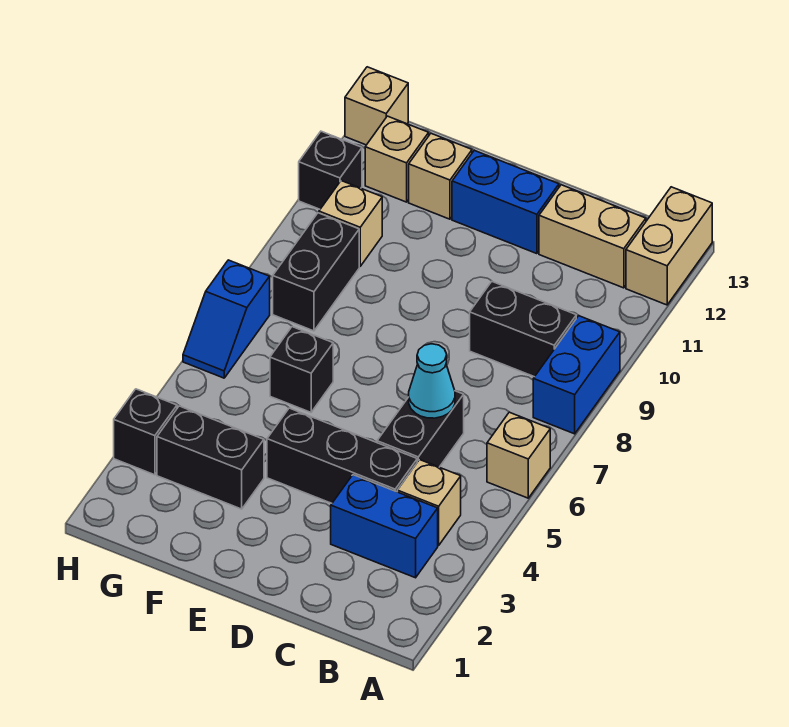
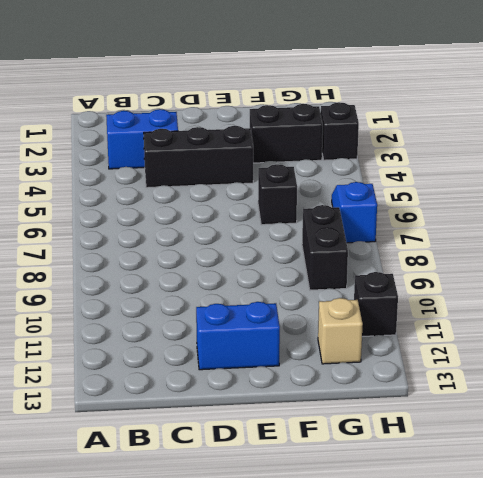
none -> tan brick A6 level 1
none -> blue brick A8:A9 level 1
none -> tan brick A12:A13 level 1

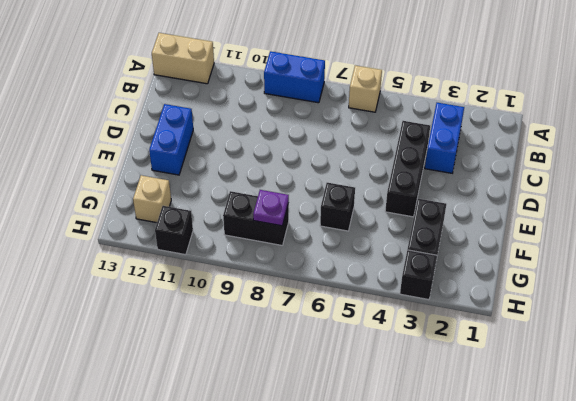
purple plate G8 level 2 -> none
none -> tan brick B4 level 1
none -> black brick B9:C9 level 1
none -> tan brick B12:C12 level 1

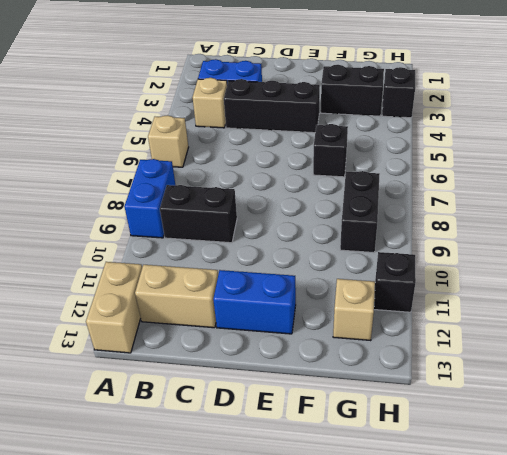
none -> black brick C5:C6 level 1
none -> tan brick F12 level 1
none -> tan brick G10 level 1

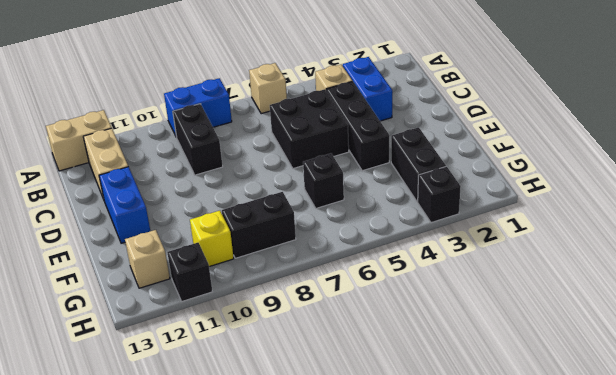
black brick C5:D6 level 1 -> black brick C5:C6 level 1
yellow brick G10 level 1 -> tan brick G10 level 1
none -> tan brick F12 level 1
none -> blue slope H6:H7 level 1 top 7
none -> tan brick H13 level 1

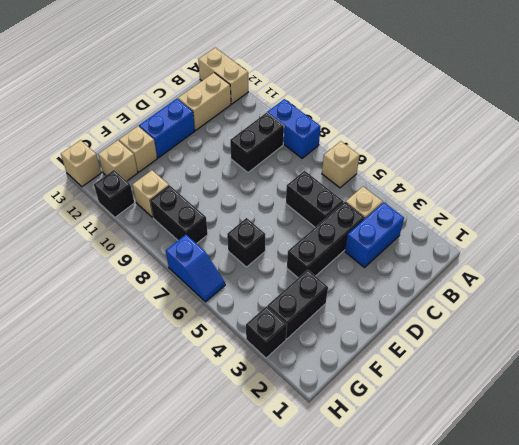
none -> cyan cone C6 level 2

